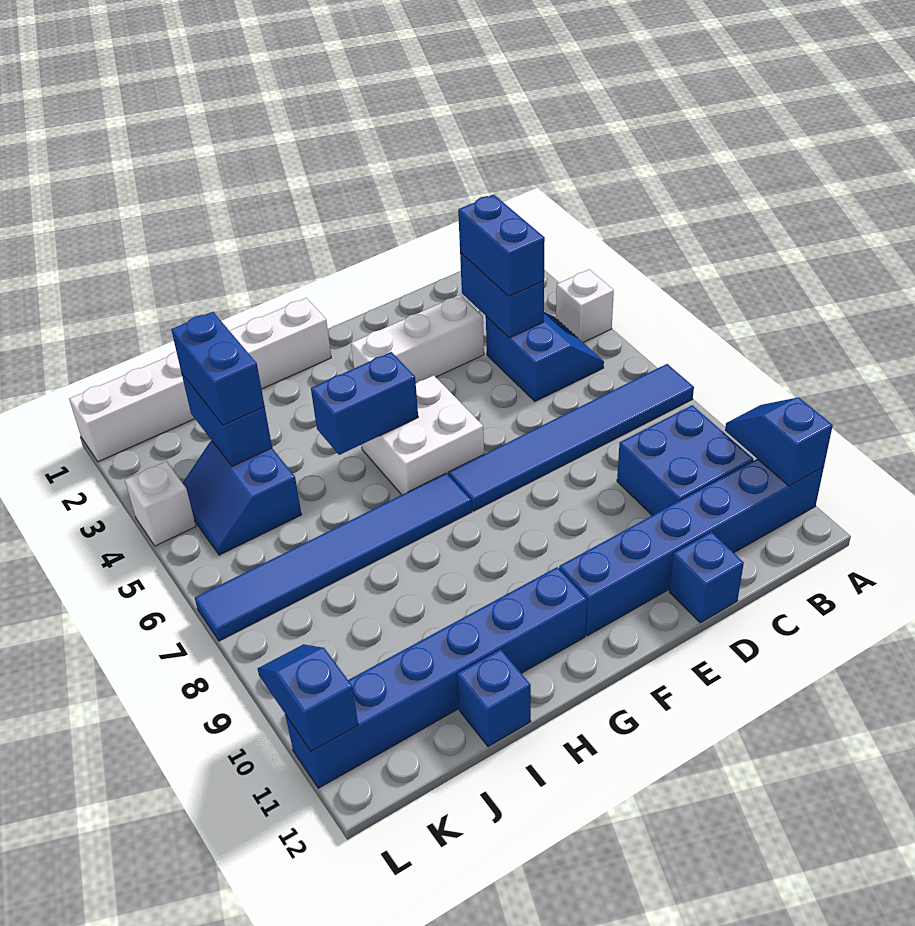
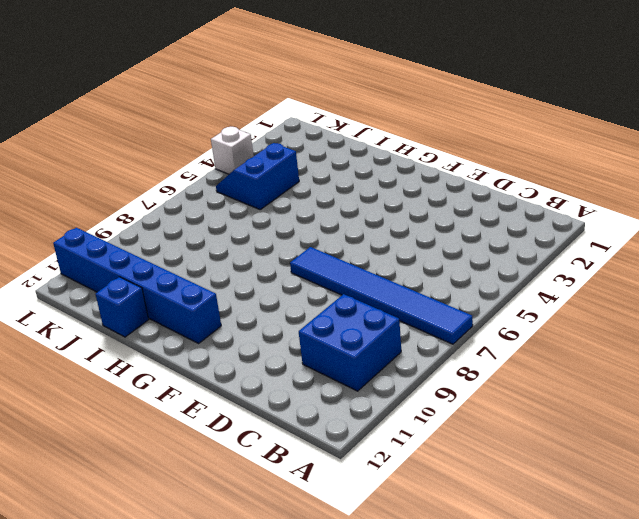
none -> white brick A4 level 1
none -> blue brick A11:F11 level 1
none -> blue slope B4:C5 level 1 top C

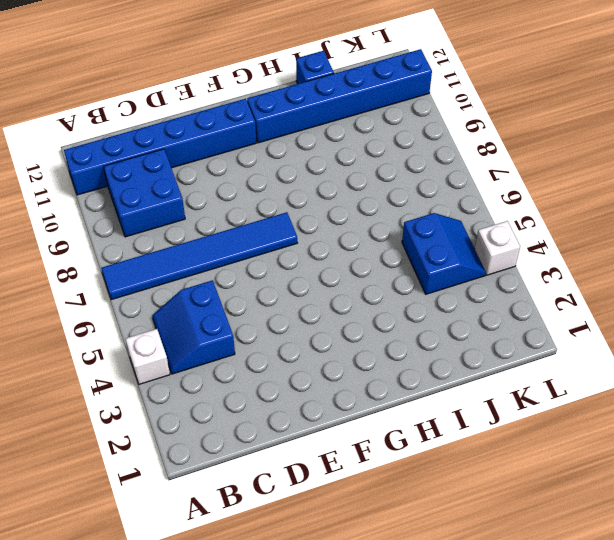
none -> white brick D3:F3 level 1
none -> blue brick D12 level 1
none -> white brick F5:G6 level 1

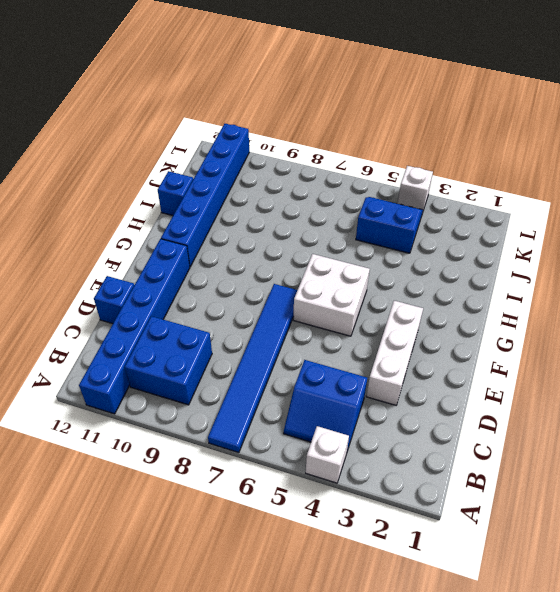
none -> white brick G1:L1 level 1
none -> blue tile G7:L7 level 1
none -> blue slope A10:A11 level 2 top 11

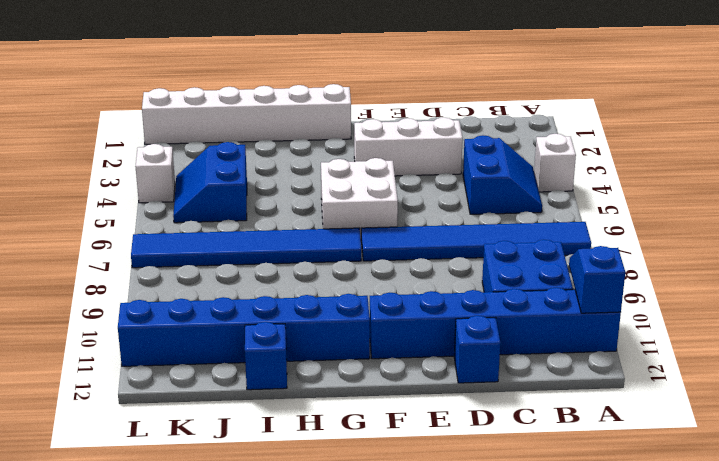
none -> blue brick C3:C4 level 2
none -> blue brick G5:H5 level 2
none -> blue brick J3:J4 level 2

